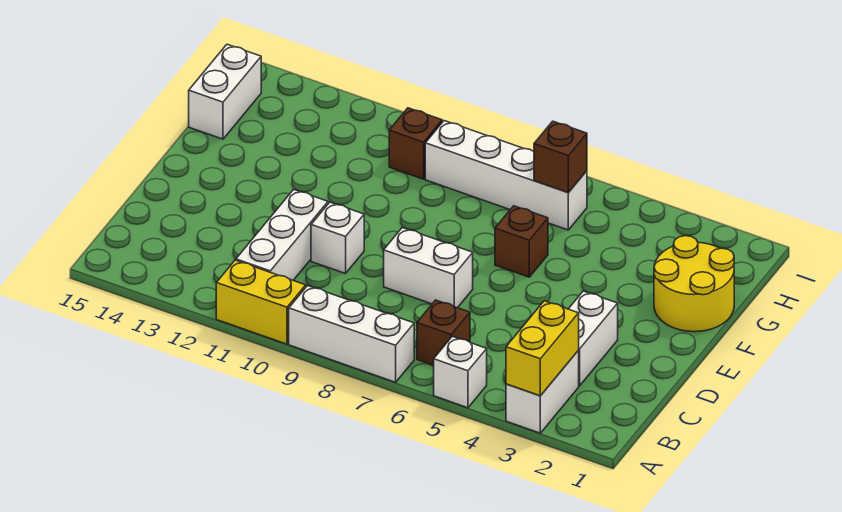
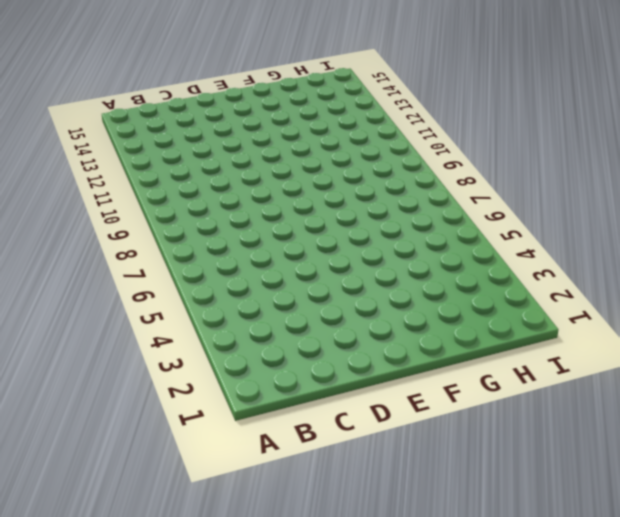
none -> white brick A3:B3 level 1
none -> white brick A5 level 1
none -> white brick A7:A9 level 1

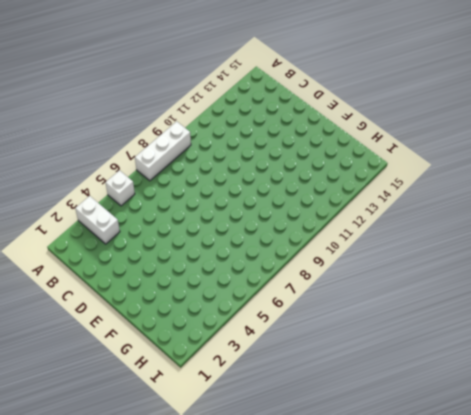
none -> yellow brick A10:A11 level 1
none -> brown brick B6 level 1
none -> white brick B11:D11 level 1

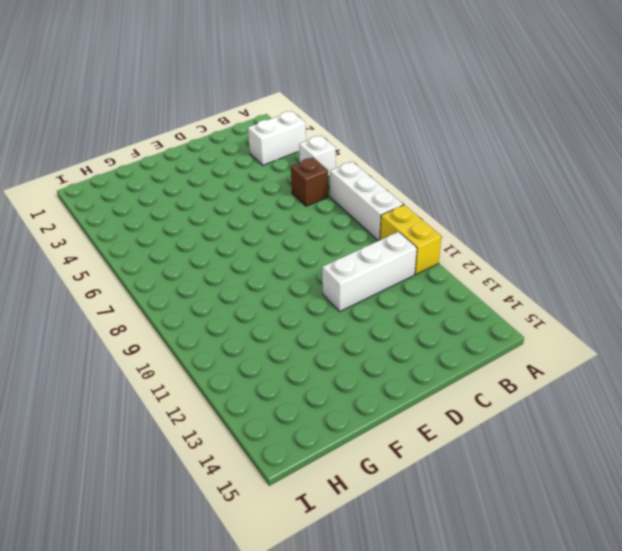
none -> white brick C3:D3 level 1
none -> white brick D7:D8 level 1
none -> white brick D10 level 1

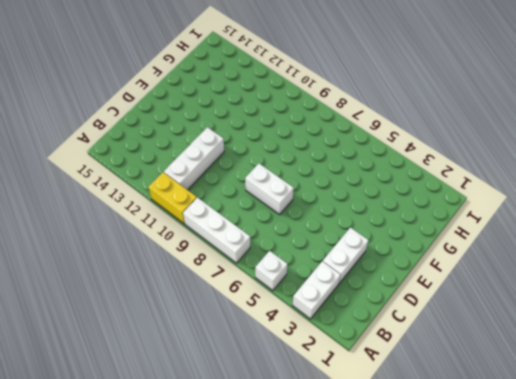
none -> brown brick B6 level 1
none -> white brick D10 level 1
none -> yellow round brick F1:G2 level 1

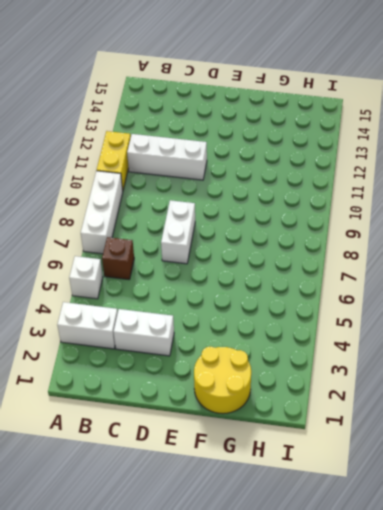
none -> white brick D10 level 1
none -> brown brick F6 level 1
none -> white brick G15:H15 level 1

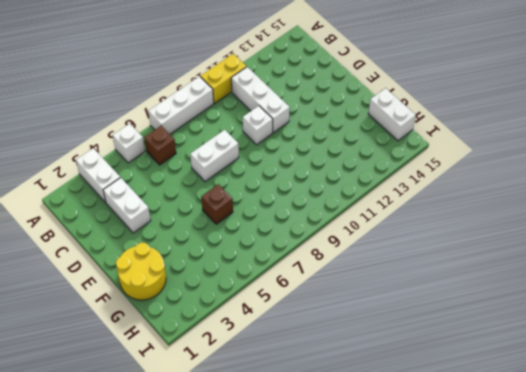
none -> white brick H6:H9 level 1
none -> brown brick H10 level 1
none -> yellow brick A3:B3 level 2

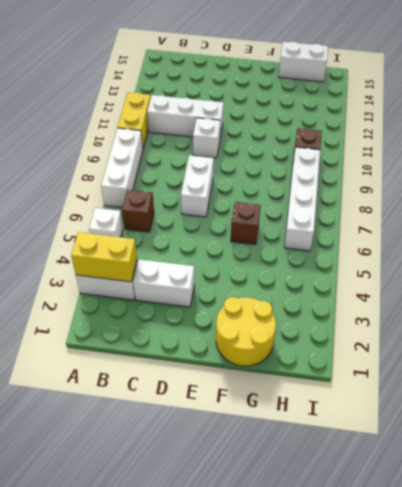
none -> brown brick H6 level 2

